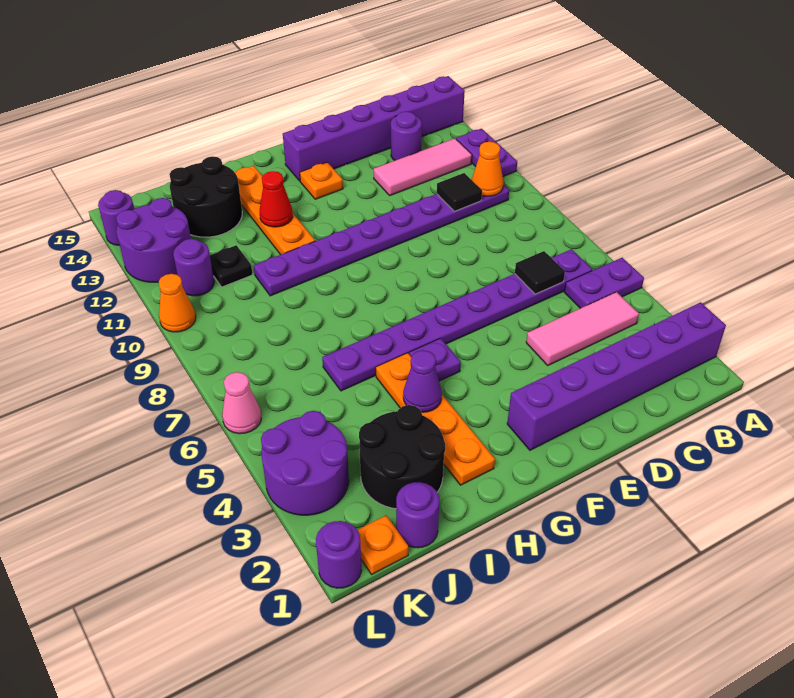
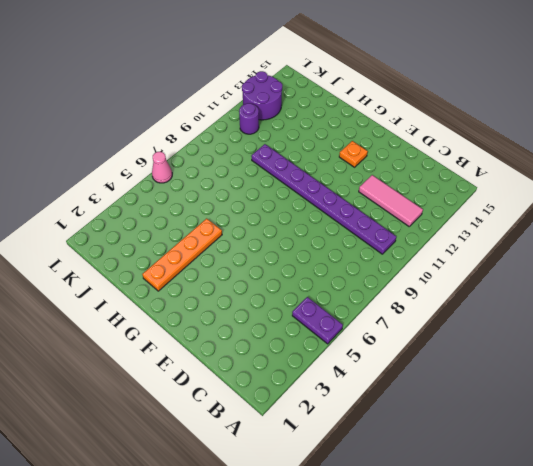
none -> purple brick A2:F2 level 1
none -> purple plate A11:A12 level 1
none -> purple brick A14:F14 level 1
none -> pink tile B4:D4 level 1

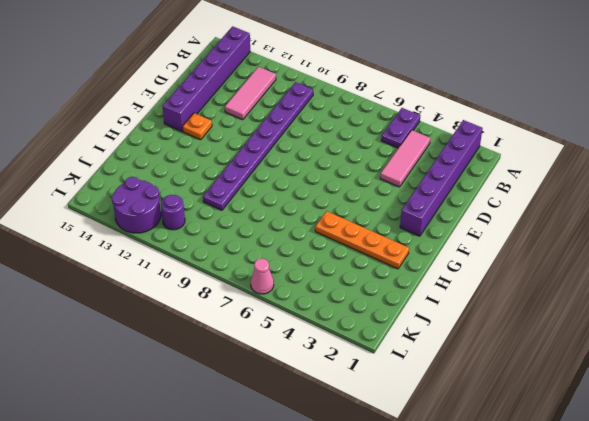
none -> purple plate A11:A12 level 1
none -> purple plate B6:I6 level 1
none -> purple round brick C13 level 1
none -> purple plate G5 level 1

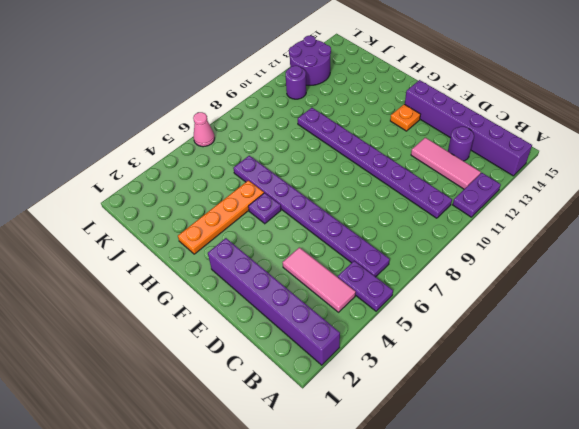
none -> orange plate H11:H14 level 1
none -> black round brick I2:J3 level 1
none -> black round brick I13:J14 level 1
none -> purple round brick J1 level 1

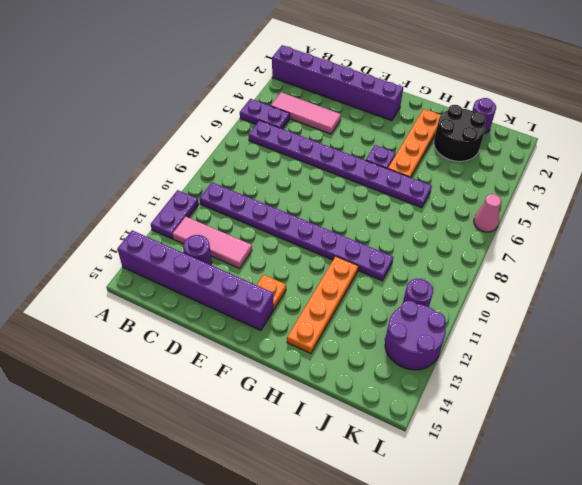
none -> black round brick I13:J14 level 1
none -> black plate J11 level 1
none -> orange plate K1 level 1
none -> purple round brick K3:L4 level 1

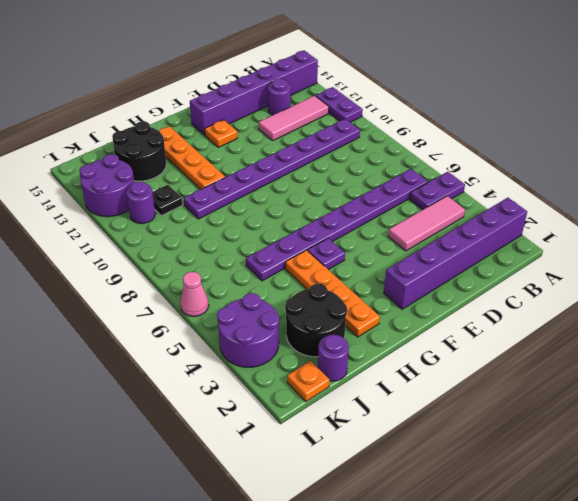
none -> purple round brick L1 level 1
none -> orange cone L10 level 1
none -> purple round brick L14 level 1
none -> orange cone B10 level 2

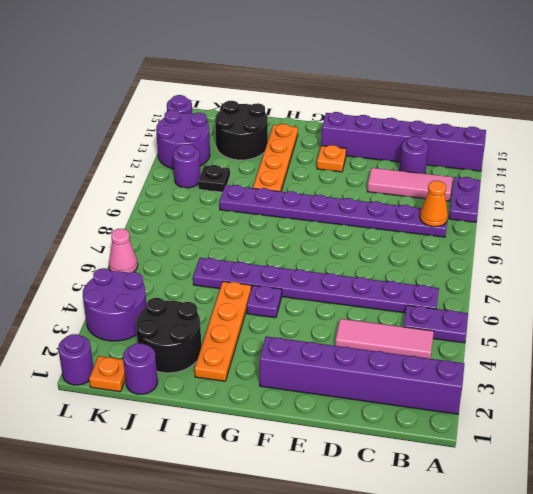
none -> orange cone L10 level 1
none -> black tile C6 level 2
none -> black tile C10 level 2
none -> purple cone H4 level 2

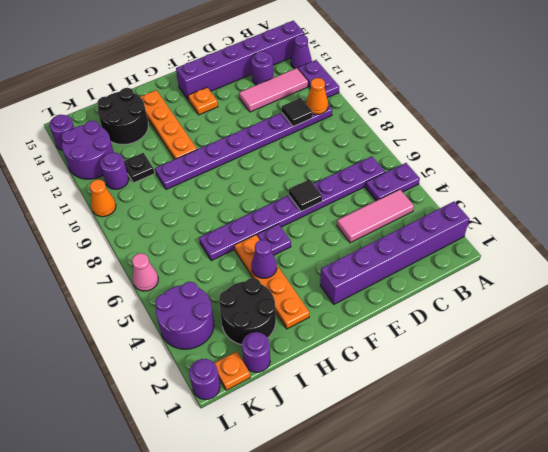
purple cone A13 level 1 -> none
black tile E6 level 2 -> black tile C6 level 2
none -> red cone H12 level 2

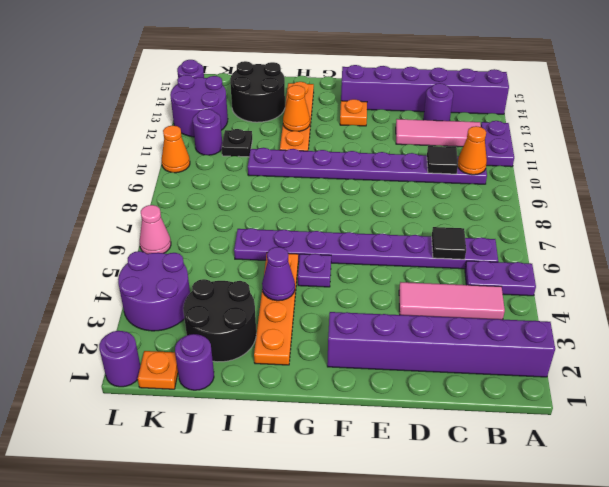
orange cone H12 level 2 -> red cone H12 level 2

